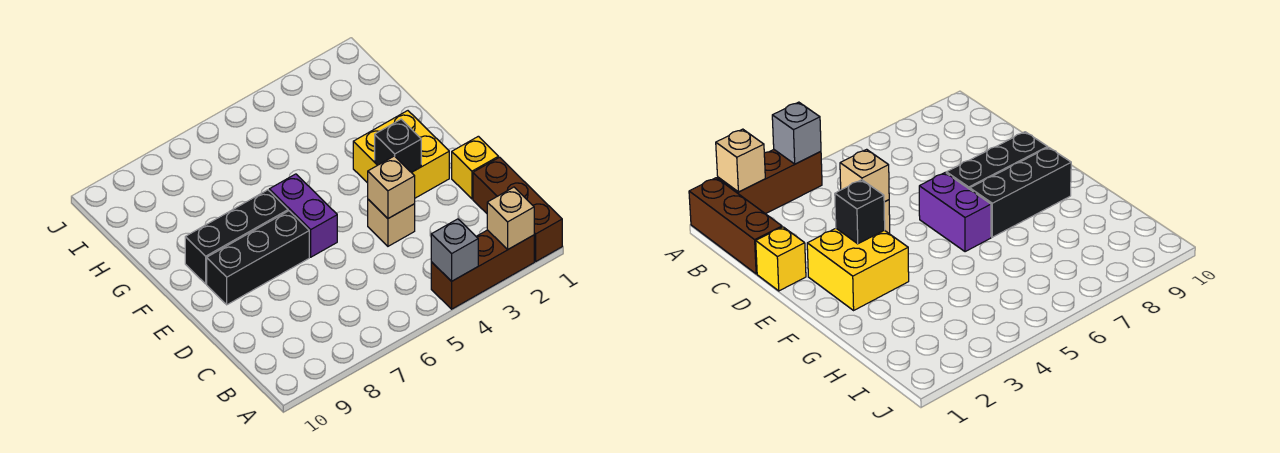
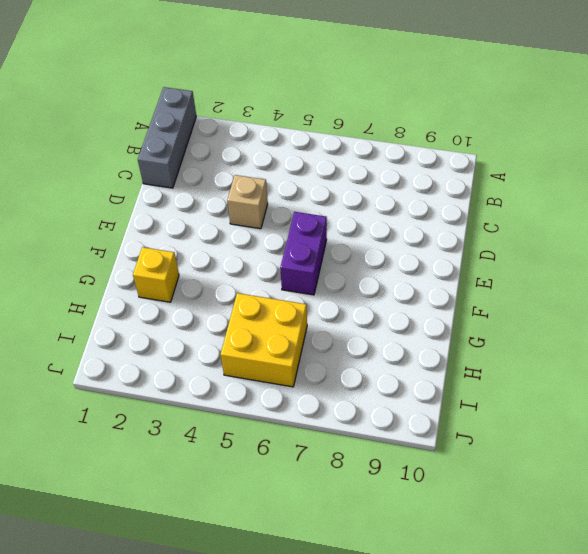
grey brick A1:C1 level 1 -> brown brick A1:C1 level 1
yellow brick G2 level 1 -> yellow brick D1 level 1
yellow brick H5:I6 level 1 -> yellow brick E2:F3 level 1
none -> brown brick A2:A4 level 1
none -> black brick E7:E9 level 1
none -> black brick F7:F9 level 1

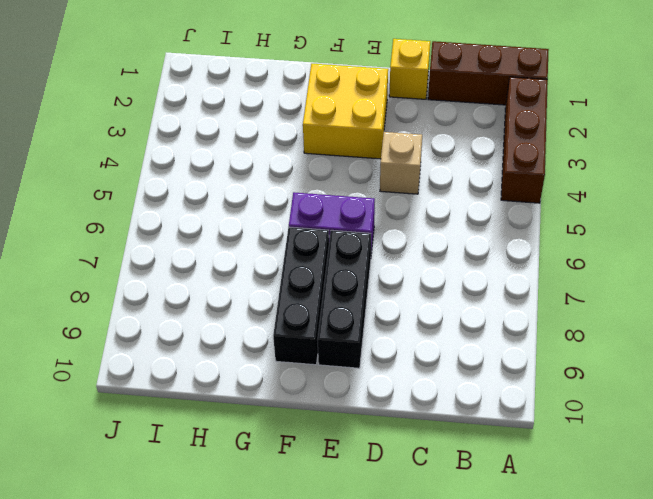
none -> tan brick A2 level 2
none -> grey brick A4 level 2
none -> tan brick D4 level 2

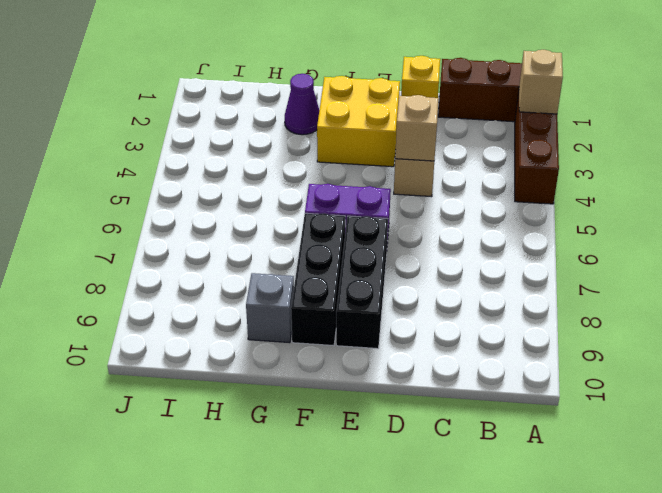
purple cone G2 level 1 -> none
grey brick G9 level 1 -> grey brick A4 level 2
none -> black brick E3 level 2

